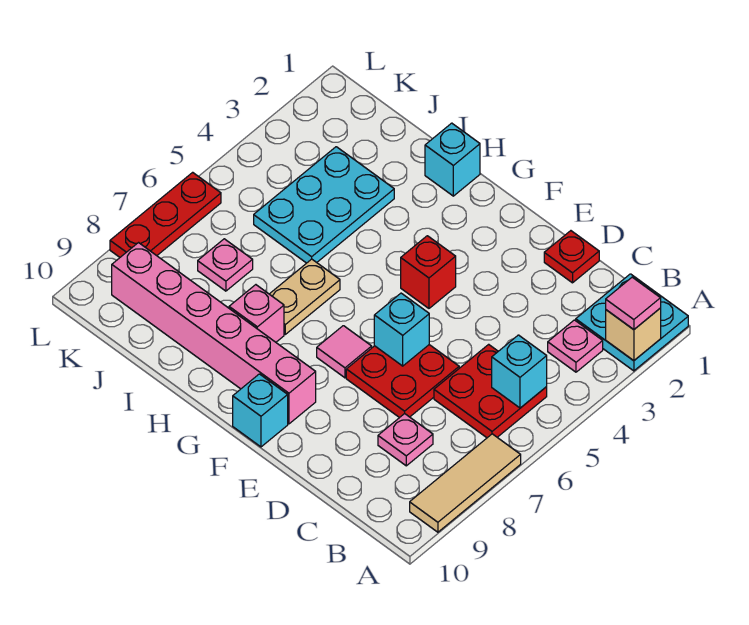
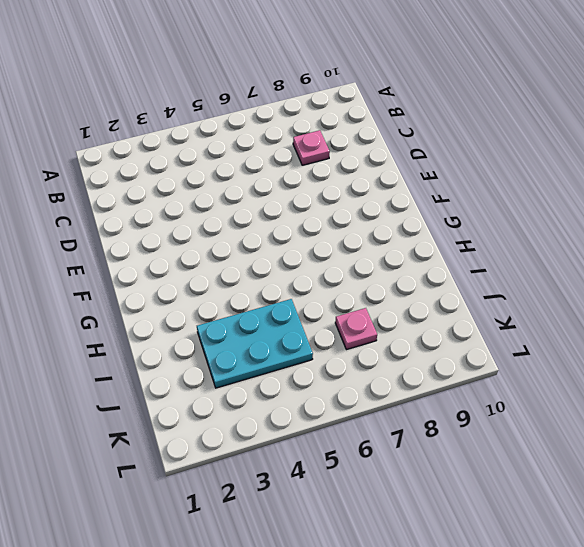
none -> cyan plate A1:B2 level 1
none -> tan tile A7:A9 level 1
none -> pink plate B3 level 1

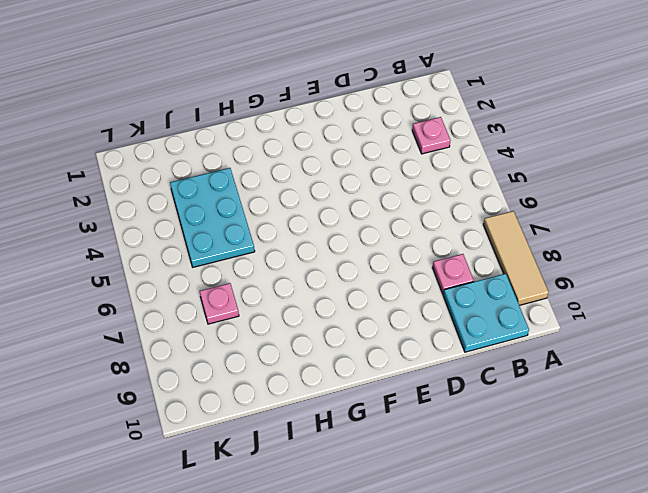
cyan plate B9:C10 level 1 -> cyan plate A1:B2 level 1
none -> red plate B5:C6 level 1
none -> red plate D1 level 1
none -> red plate D6:E7 level 1

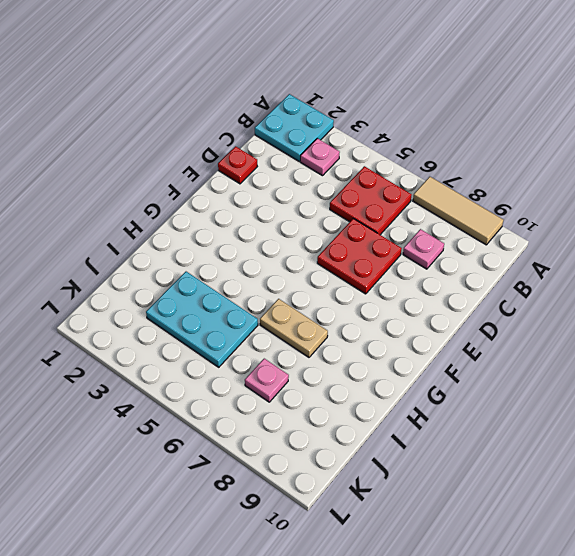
none -> red brick F4 level 1
none -> pink tile F7 level 1
none -> pink brick F9:K9 level 1

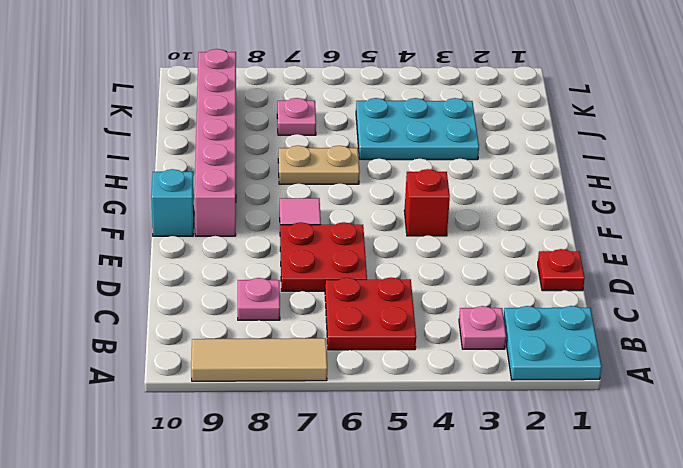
none -> cyan brick H1 level 1
none -> pink brick H8 level 1
none -> red plate L6:L8 level 1

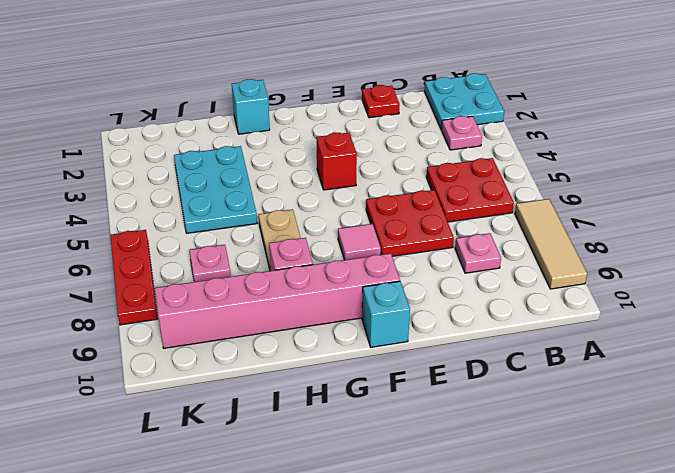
none -> tan brick A2 level 2
none -> cyan brick B5 level 2
none -> cyan brick E6 level 2

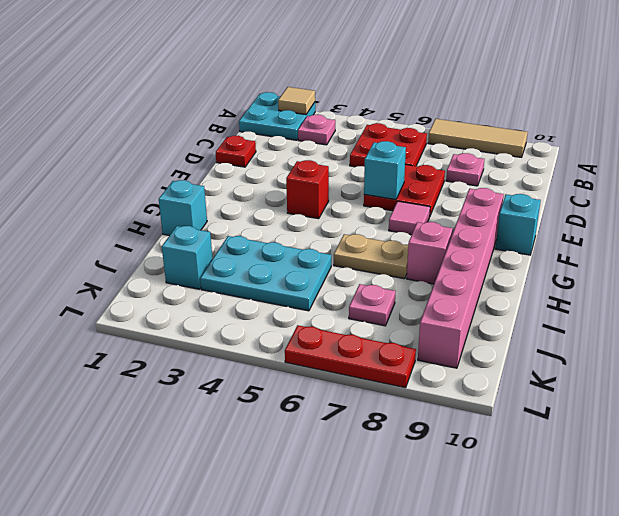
tan tile A2 level 2 -> tan brick A2 level 2
cyan brick J2 level 1 -> cyan brick B5 level 2
none -> pink tile A2 level 3

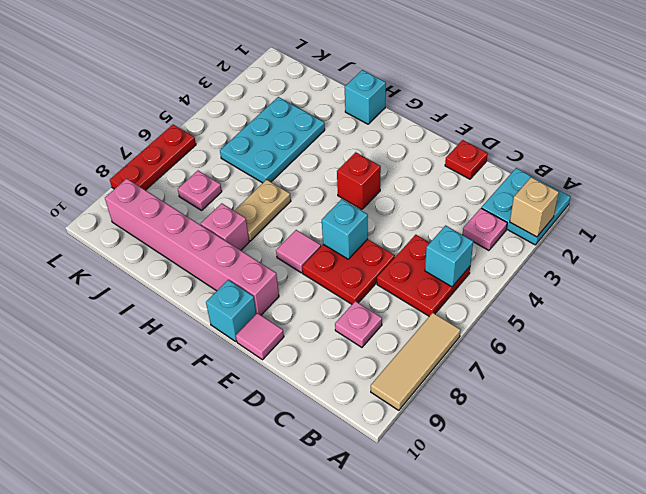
pink tile E10 level 1 -> pink tile A2 level 3

